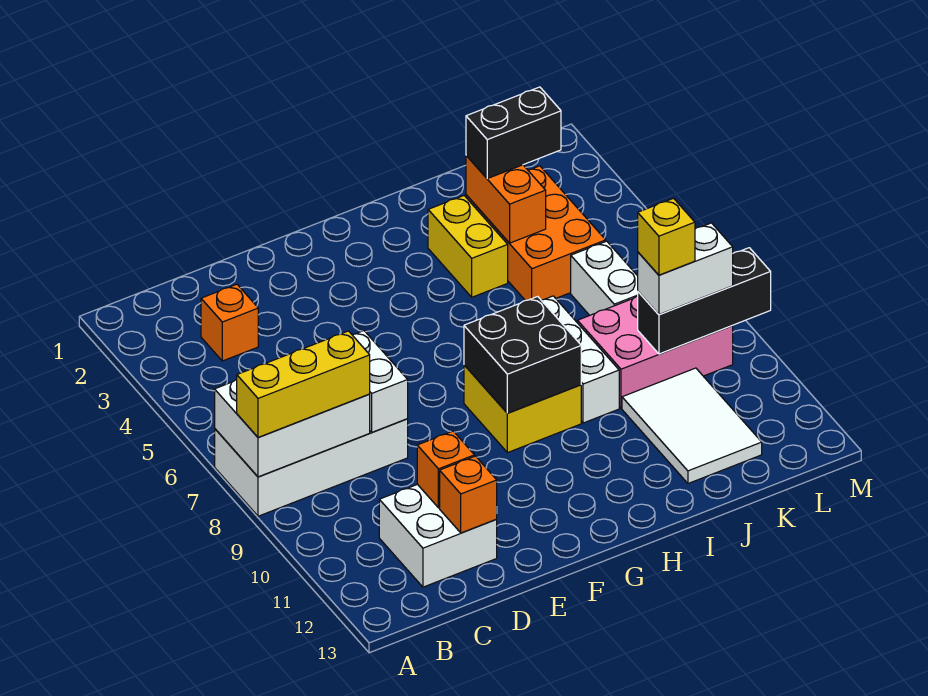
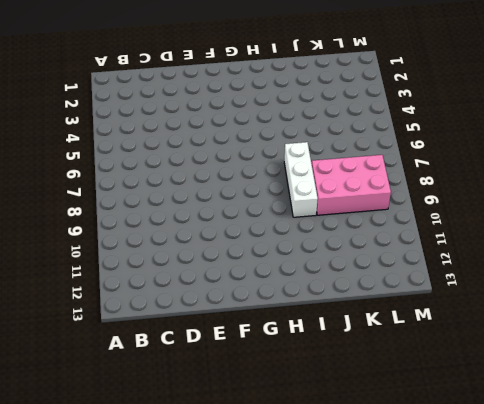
none -> white brick A7:D8 level 1
none -> orange brick C3 level 1
none -> white brick C11:D12 level 1

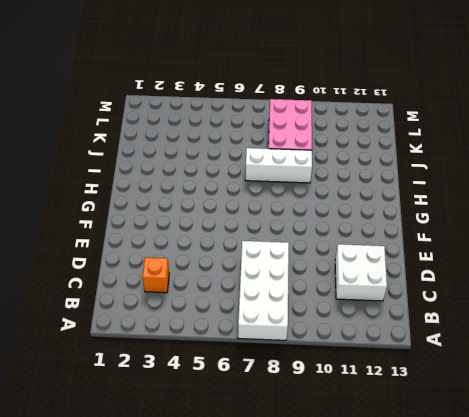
none -> yellow brick G8:H9 level 1
none -> yellow brick I3:I4 level 1
none -> orange brick J3:K5 level 1

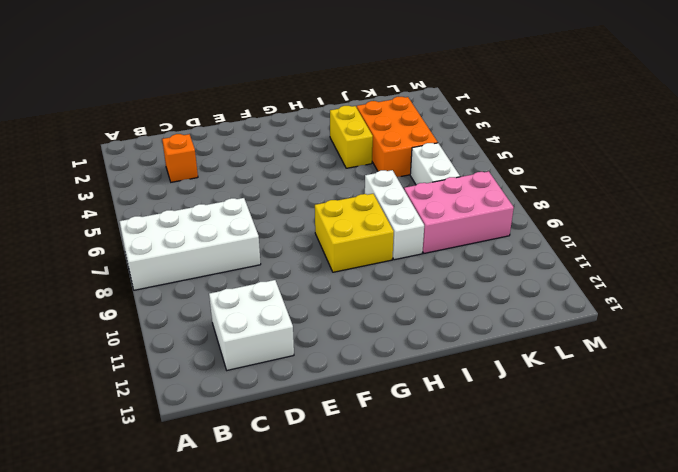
none -> white tile J10:K12 level 1
none -> white brick A7:C8 level 2
none -> white brick D7:D8 level 2

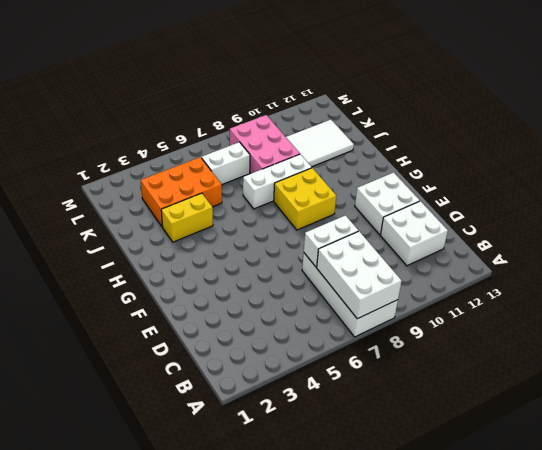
white brick E11:F12 level 1 -> none
none -> orange brick C3 level 1
none -> orange brick D11 level 2
none -> orange brick D12 level 2

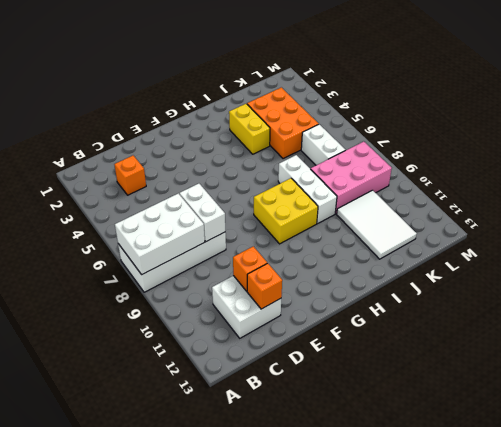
none -> black brick G8:H9 level 2
none -> orange brick J3:J4 level 2
none -> black brick K9:M9 level 2

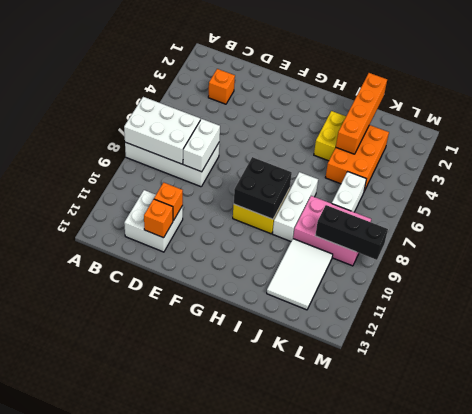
orange brick J1:J4 level 2 -> orange brick J3:J4 level 2
none -> yellow brick A8:C8 level 3
none -> black brick J3:K3 level 3
none -> white brick K9:L9 level 3

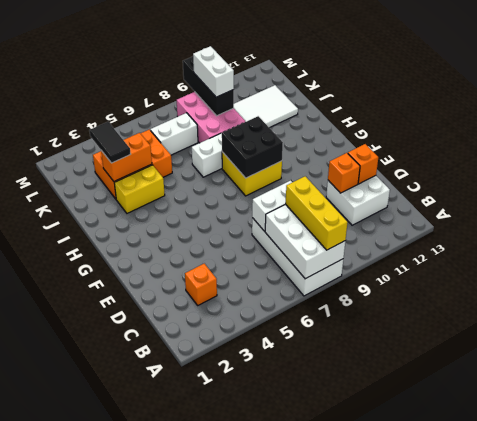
black tile J3:K3 level 3 -> black brick J3:K3 level 3
none -> yellow brick K9 level 4

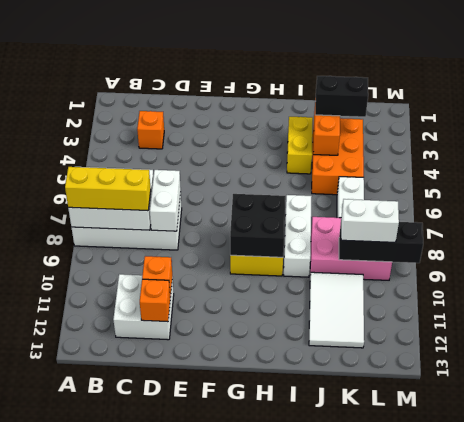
none -> yellow brick K9 level 4

